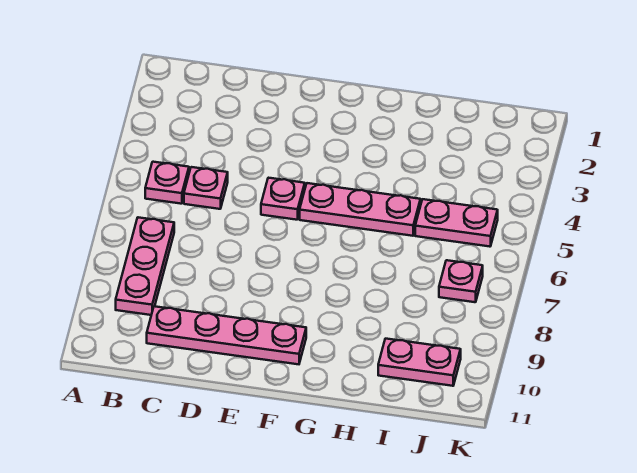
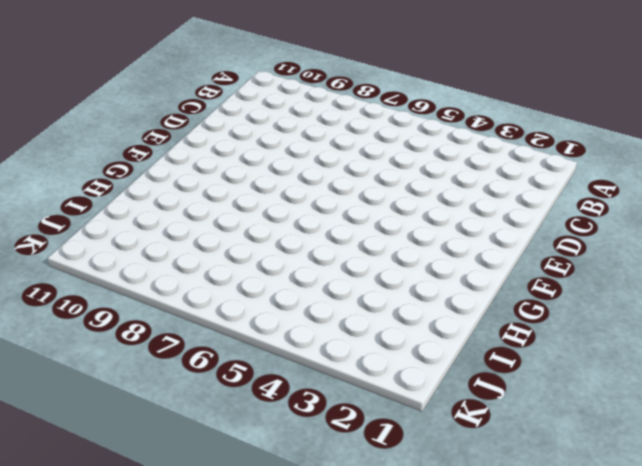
none -> pink plate B5 level 1
none -> pink plate B7:B9 level 1

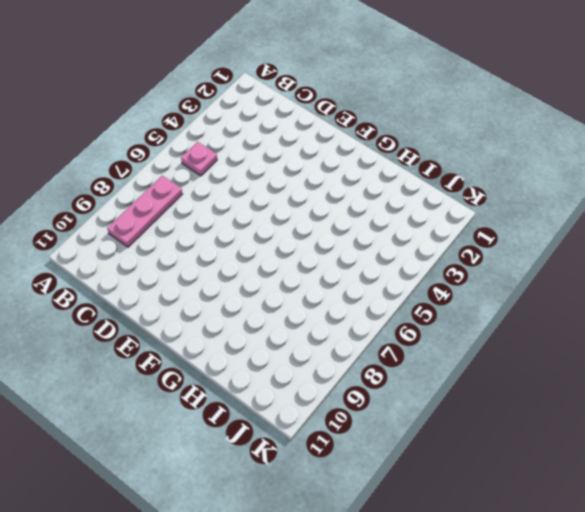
none -> pink plate C5 level 1
none -> pink plate C10:F10 level 1

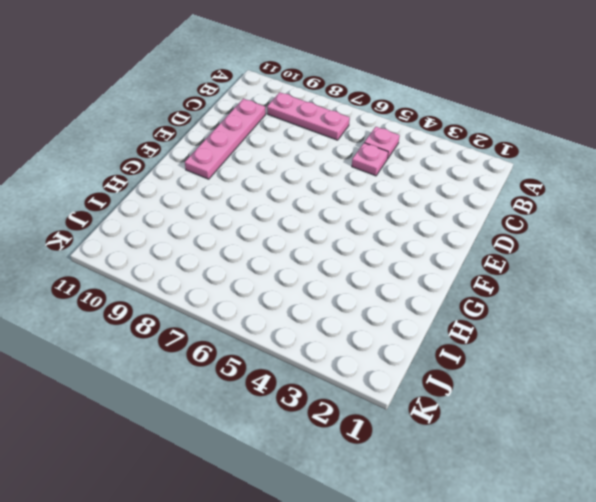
none -> pink plate E5 level 1
none -> pink plate F5:H5 level 1

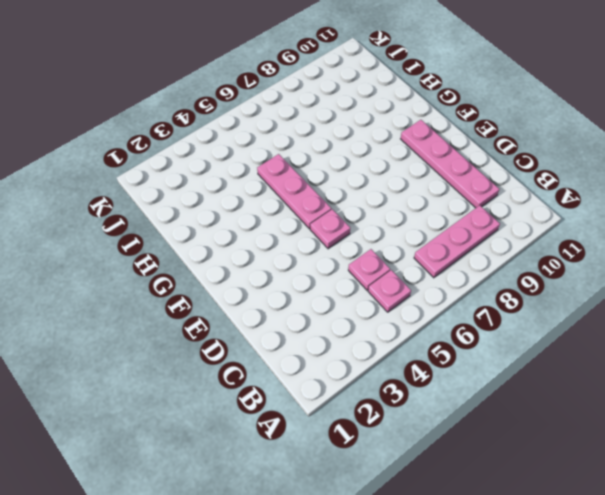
none -> pink plate I5:J5 level 1
none -> pink plate I10:J10 level 1

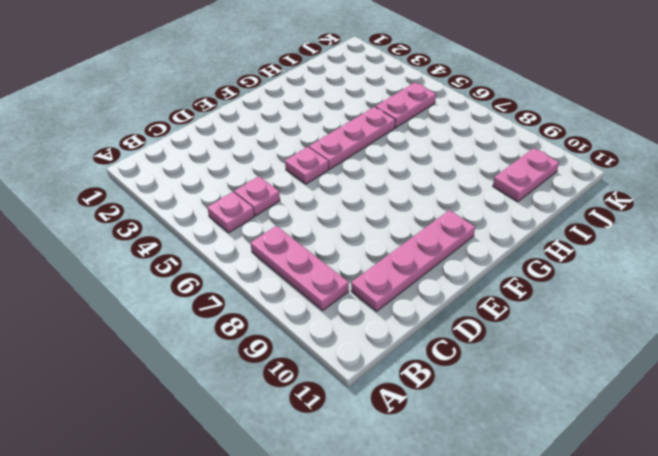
none -> pink plate J7 level 1

